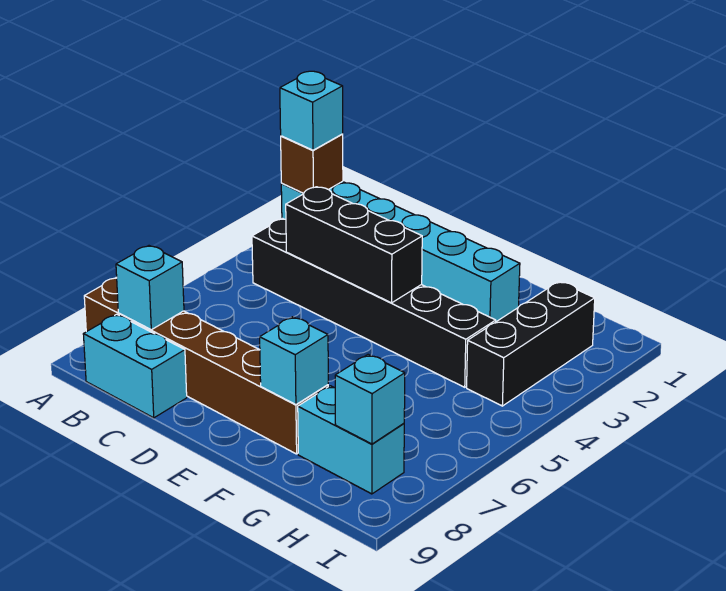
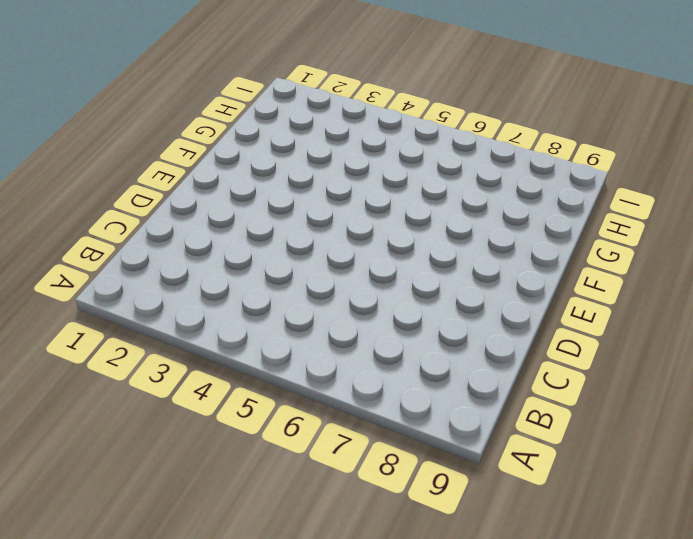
none -> cyan brick A2:F2 level 1
none -> brown brick A8:F8 level 1
none -> black brick B4:G4 level 1

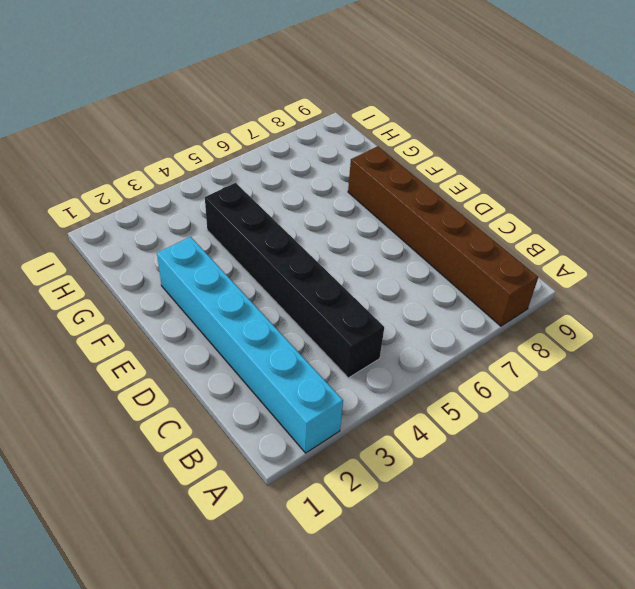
none -> cyan brick B9:C9 level 1
none -> cyan brick G8:H8 level 1
none -> black brick H2:H4 level 1

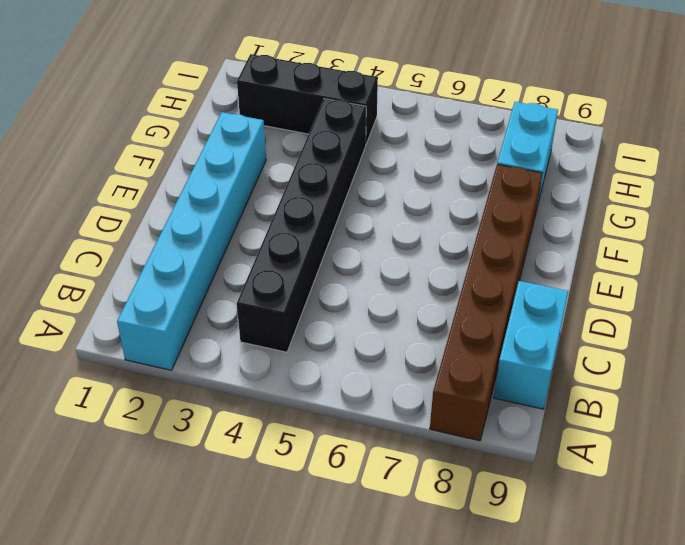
none -> brown brick A2 level 2
none -> cyan brick B8 level 2
none -> black brick C4:E4 level 2

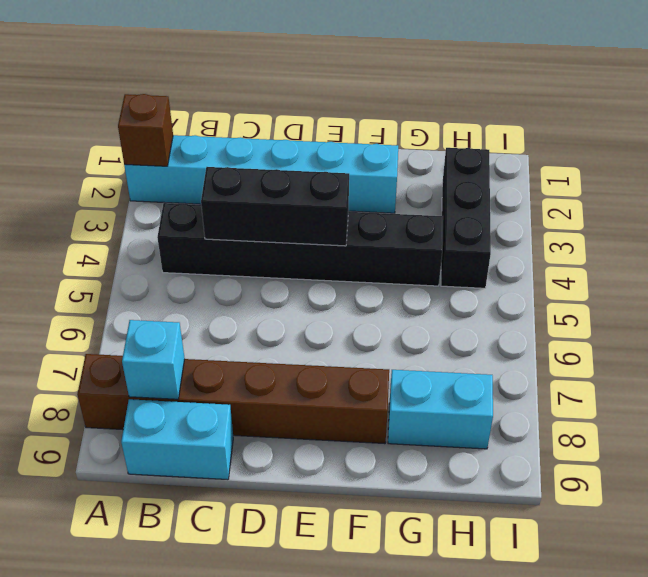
none -> cyan brick F8 level 2
none -> cyan brick H8 level 2
none -> cyan brick A2 level 3

